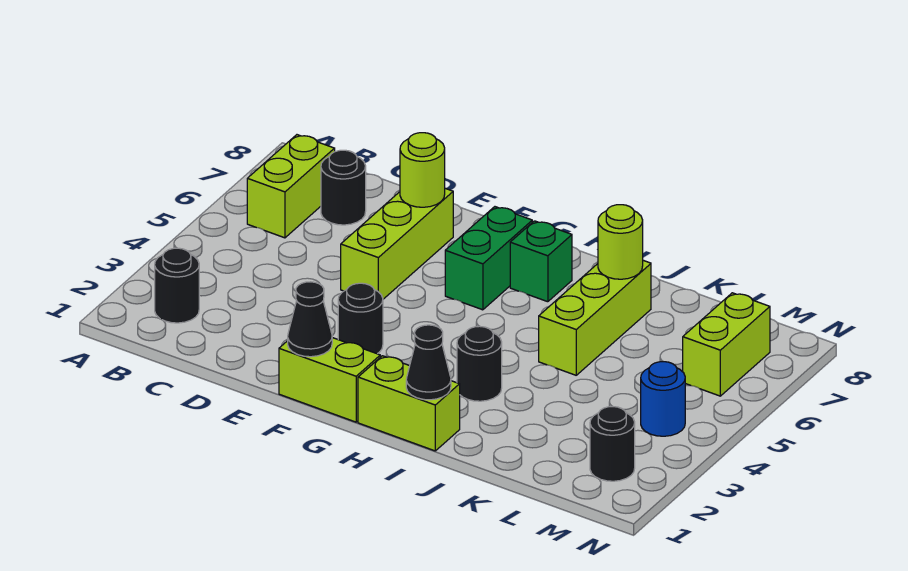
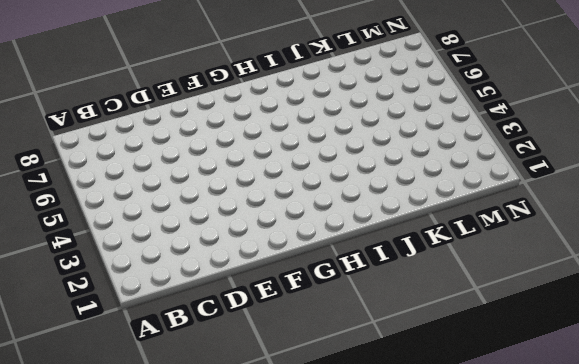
none -> black round brick B2 level 1
none -> lime brick B6:B7 level 1
none -> black round brick C7 level 1

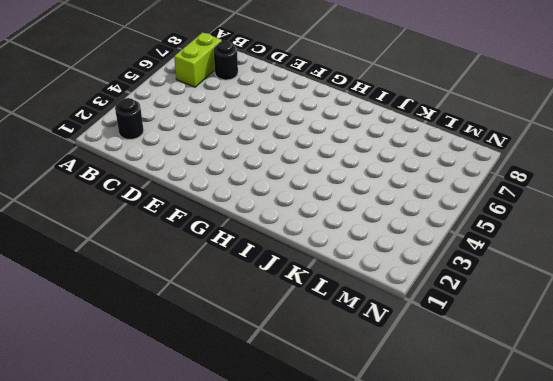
none -> lime brick E5:E7 level 1
none -> lime brick F1:G1 level 1
none -> black round brick F3 level 1

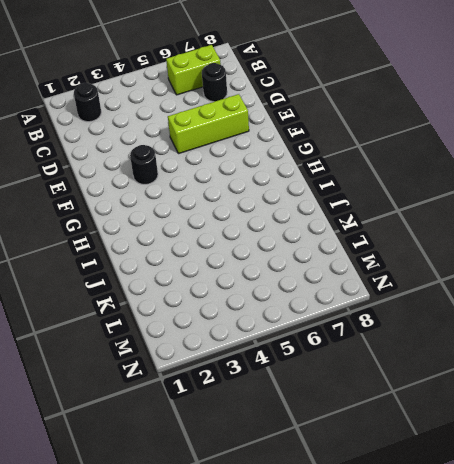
none -> lime brick F1:G1 level 1
none -> green brick G6:G7 level 1
none -> lime brick H1:I1 level 1

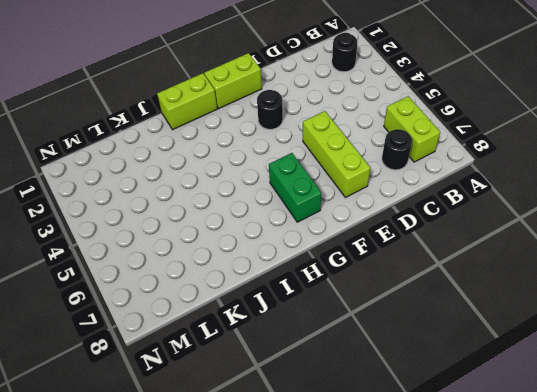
none -> green brick H7 level 1
none -> black round brick I3 level 1
none -> lime brick J5:J7 level 1

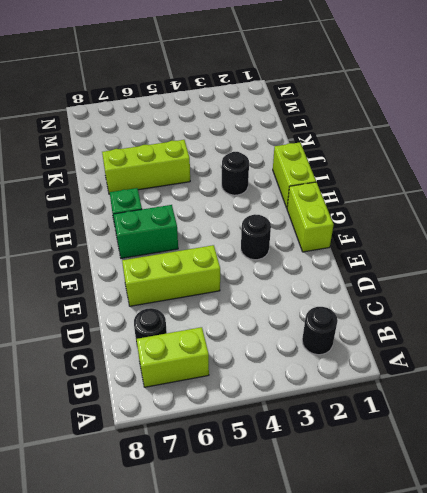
none -> black round brick M2 level 1
none -> blue round brick M4 level 1
none -> lime brick M6:M7 level 1

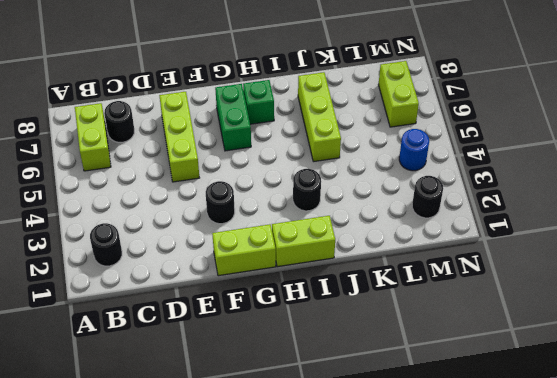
none -> lime round brick E7 level 2
none -> black cone F1 level 2
none -> black cone I1 level 2

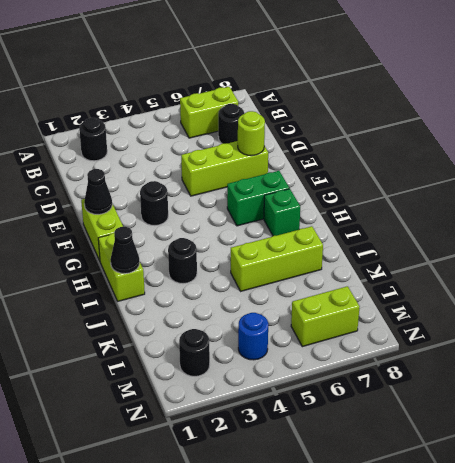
none -> lime round brick J7 level 2

